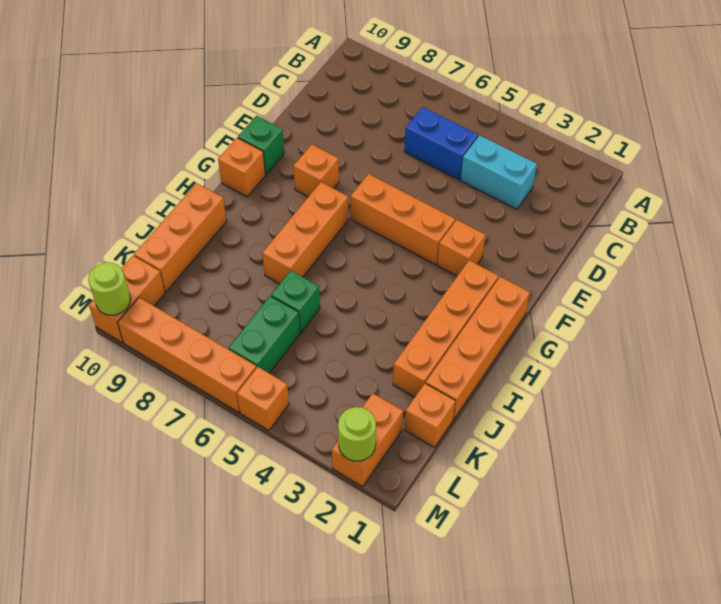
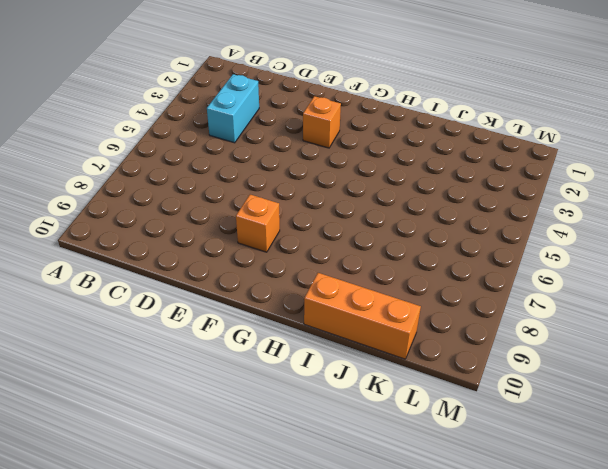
none -> blue brick C5:C6 level 1
none -> orange brick F4:F6 level 1
none -> green brick F10 level 1

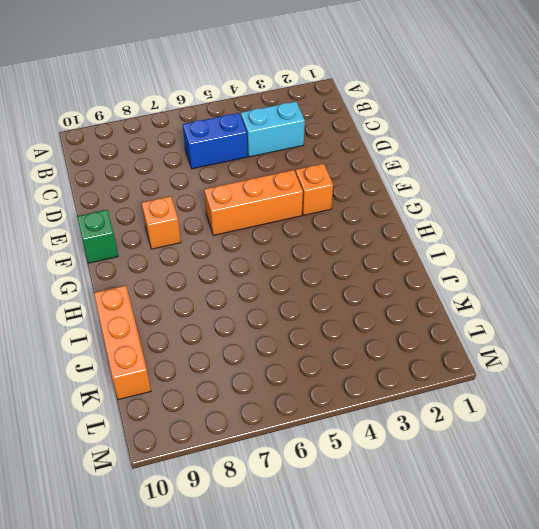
none -> orange brick G1:J1 level 1
none -> orange brick G2:J2 level 1
none -> orange brick G7:I7 level 1

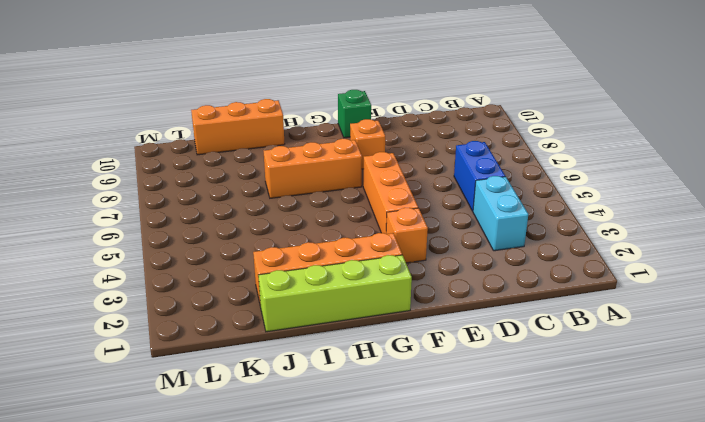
lime brick G1:J1 level 1 -> orange brick G1:J1 level 1
none -> orange brick G10 level 1
none -> green brick J6 level 1
none -> orange brick K1 level 1

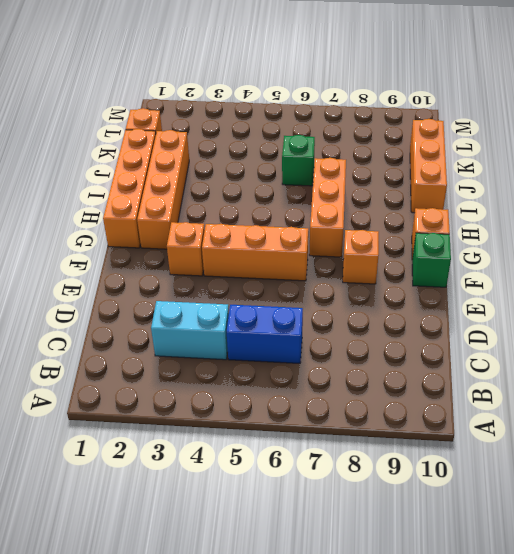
none -> green brick K6:L6 level 1
none -> orange brick L2:M2 level 1
none -> orange brick L10:M10 level 1

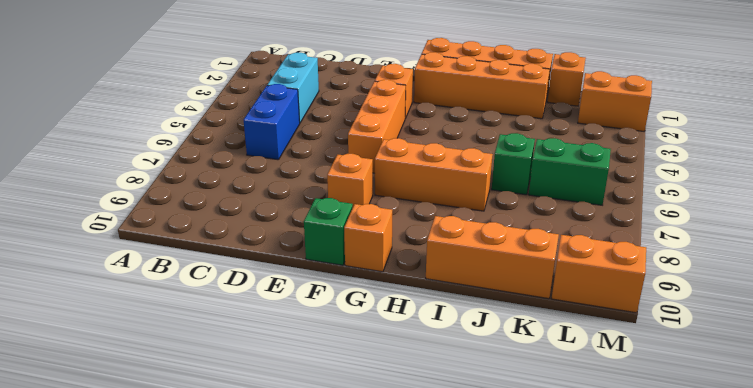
none -> orange brick M5 level 1
none -> orange brick M6:M9 level 1
none -> lime round brick M2 level 2

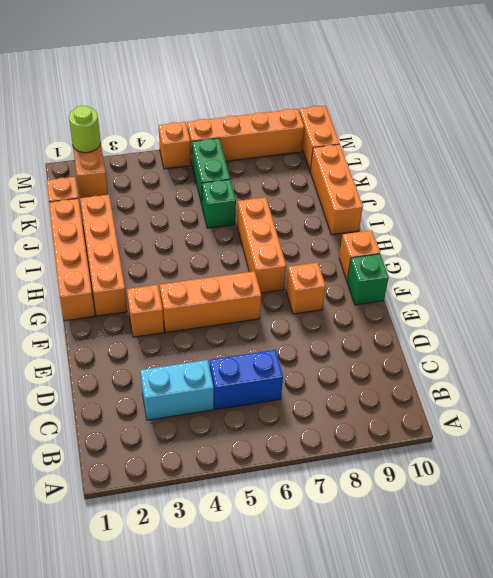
none -> lime round brick M10 level 2

